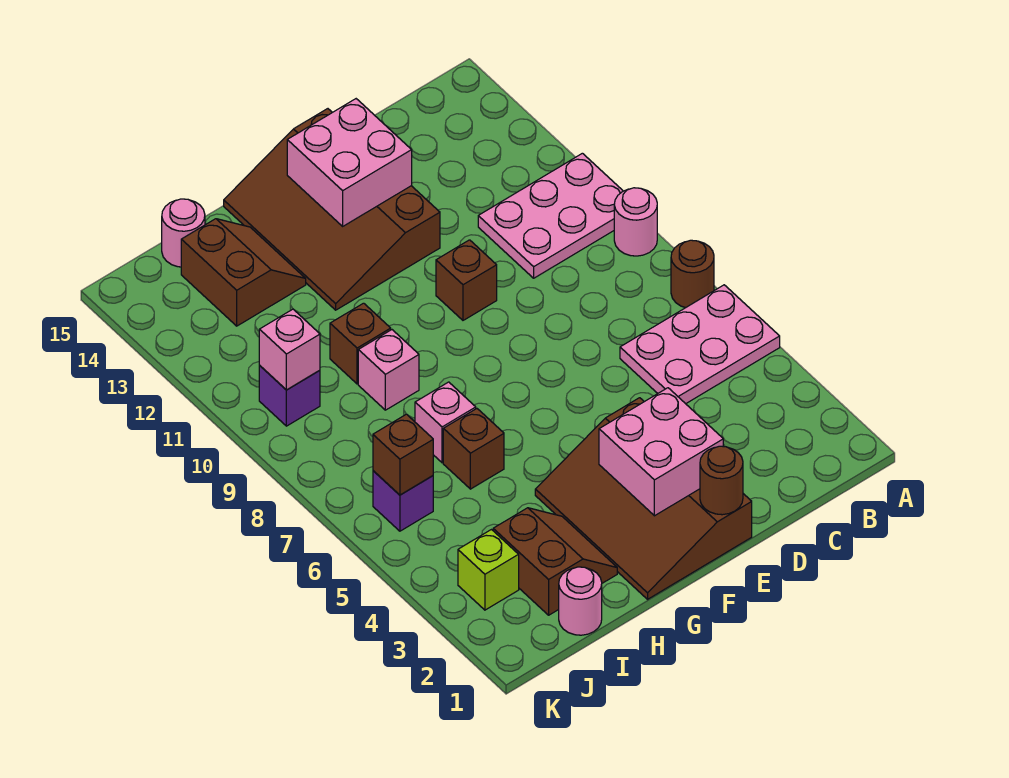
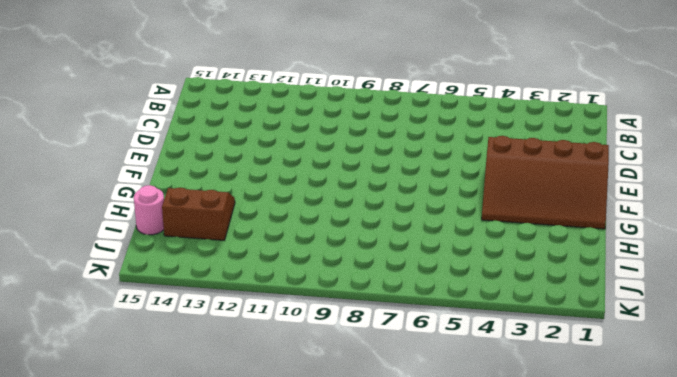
none -> pink plate A5:C6 level 1
none -> brown round brick A7 level 1
none -> pink round brick A9 level 1

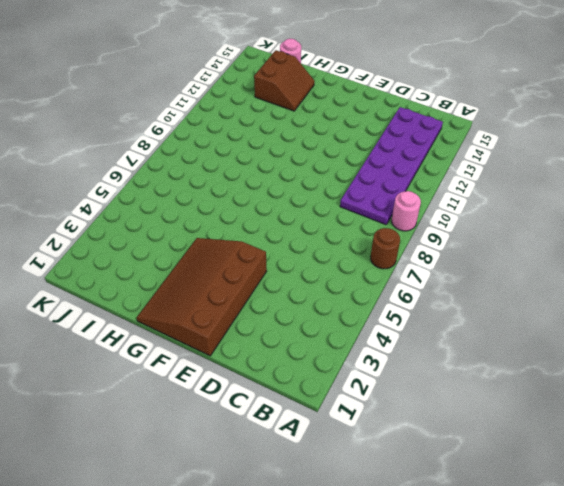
purple plate B9:C14 level 1 -> pink plate A10:C11 level 1
none -> pink plate A5:C6 level 1
none -> brown brick E10 level 1
none -> brown slope E12:G15 level 1 top E

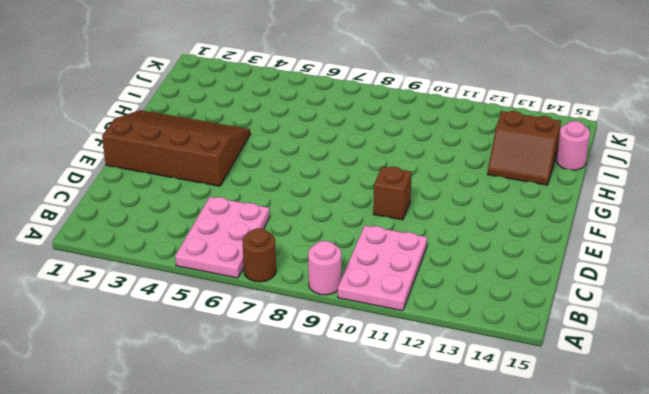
none -> brown slope E12:G15 level 1 top E
none -> brown slope H2:I3 level 1 top I
none -> brown brick H6 level 1

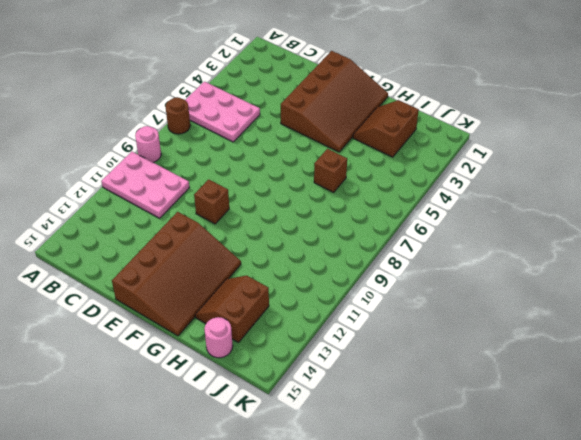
none -> pink brick H7 level 1
none -> pink brick H9 level 1
none -> brown brick H10 level 1

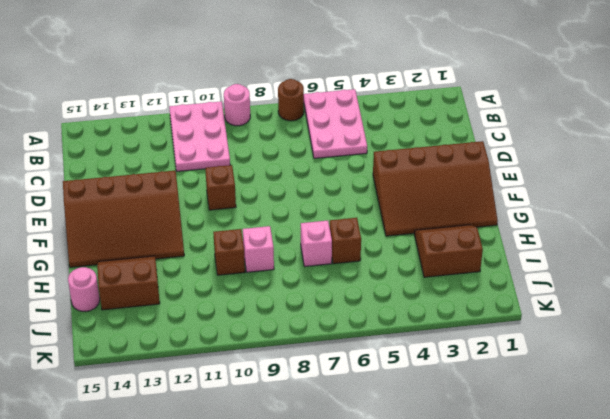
none -> pink round brick I1 level 1
none -> lime brick J3 level 1
none -> purple brick J6 level 1

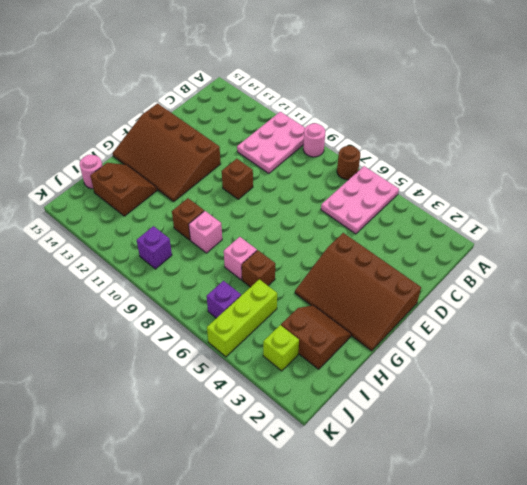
lime brick I5:K5 level 1 -> none
none -> pink round brick I1 level 1
none -> brown round brick E1 level 2
none -> pink brick E2:F3 level 2

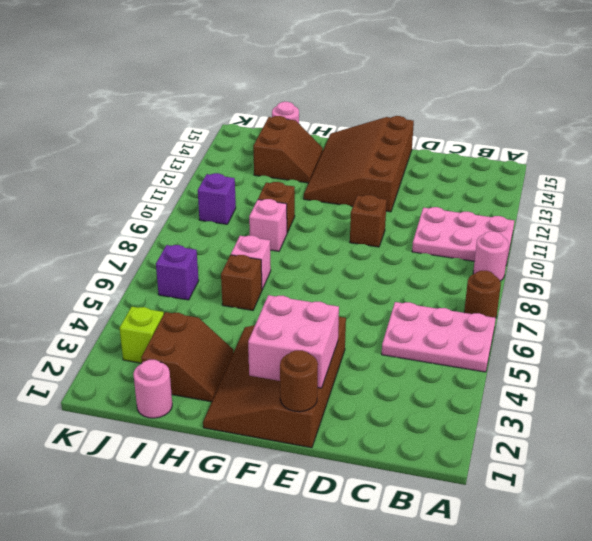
none -> pink brick E13:F14 level 2
none -> brown brick J6 level 2
none -> pink brick J10 level 2

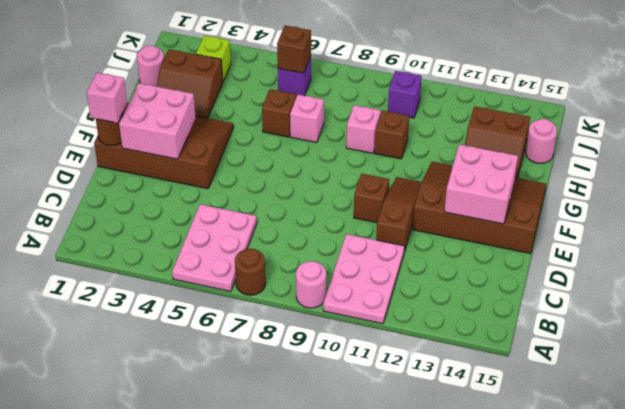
brown slope D11:F11 level 1 top D -> none
pink brick E1 level 3 -> pink brick J10 level 2

